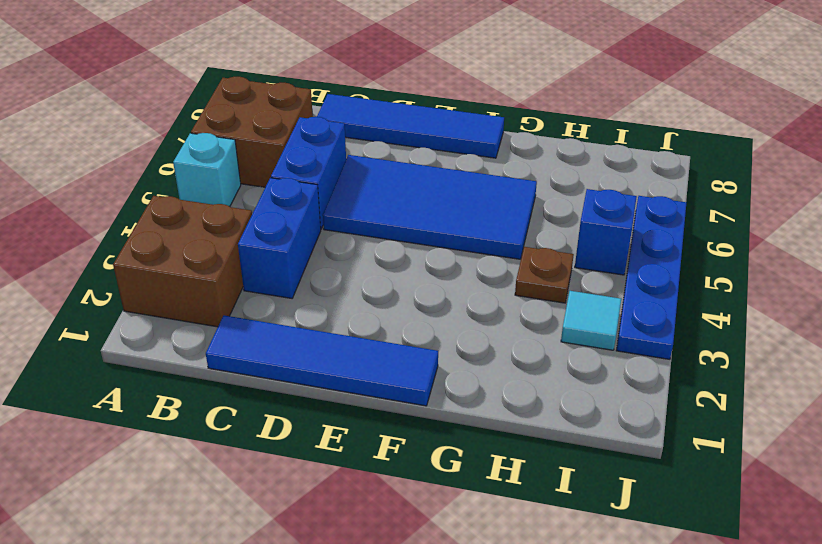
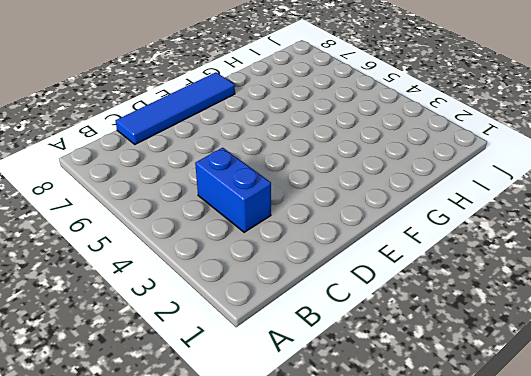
none -> brown brick A2:B3 level 1
none -> cyan brick A5 level 1
none -> brown brick A6:B7 level 1

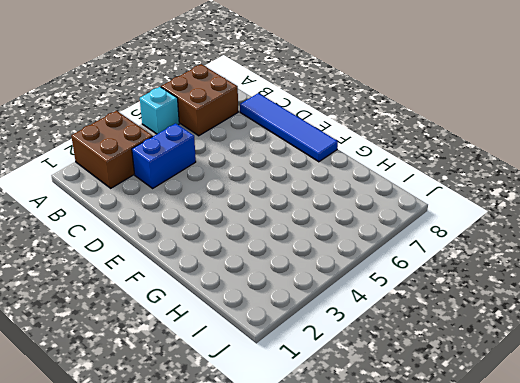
none -> blue tile C1:F1 level 1
none -> blue brick C5:C6 level 1
none -> blue tile D5:G6 level 1

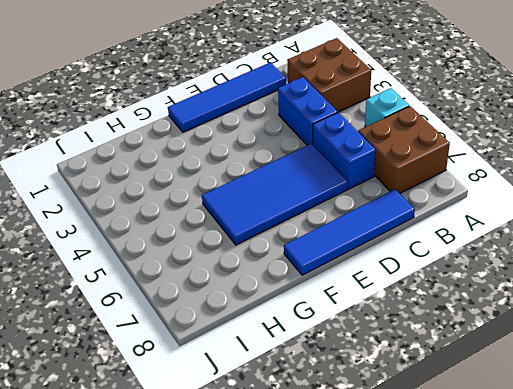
none -> brown plate H4 level 1
none -> cyan tile I3 level 1
none -> blue brick I5 level 1

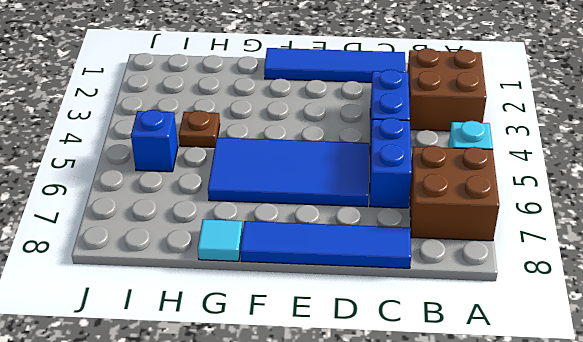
cyan tile G8 level 1 -> cyan tile I3 level 1
none -> blue plate J3:J6 level 1

